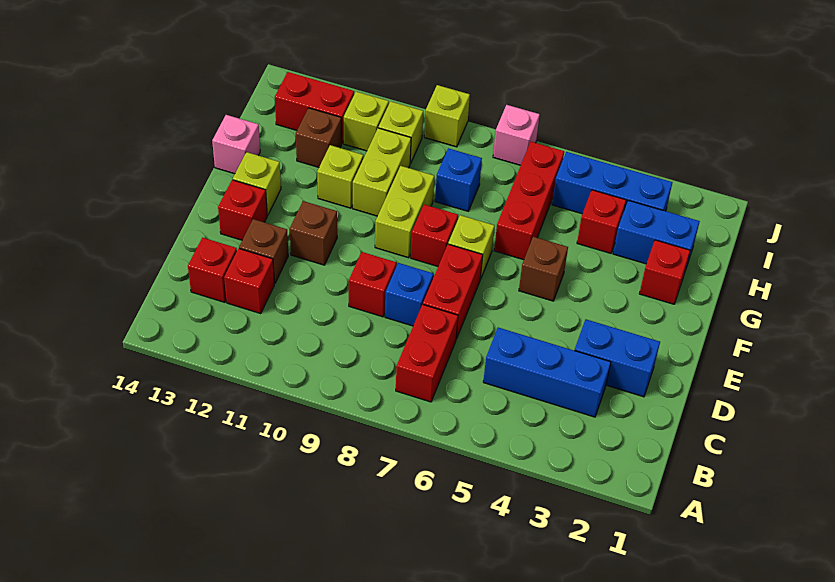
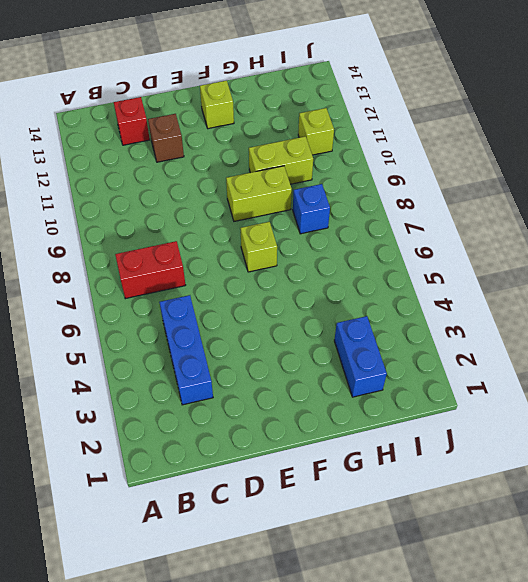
none -> red brick C12 level 1
none -> blue brick D2:D3 level 1
none -> red brick D7:E7 level 1
none -> blue brick D8 level 1

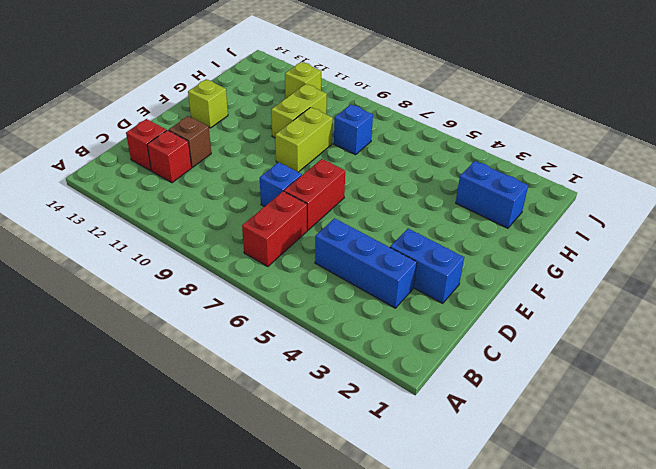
none -> red brick D9 level 1
none -> brown brick E11 level 1
none -> red brick E13 level 1
none -> brown brick F5 level 1

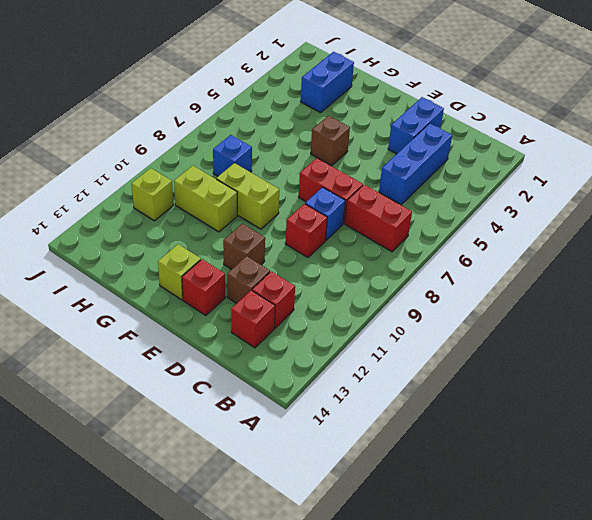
none -> lime brick F7 level 1
none -> red brick F8 level 1
none -> red brick G2 level 1
none -> red brick G6:I6 level 1

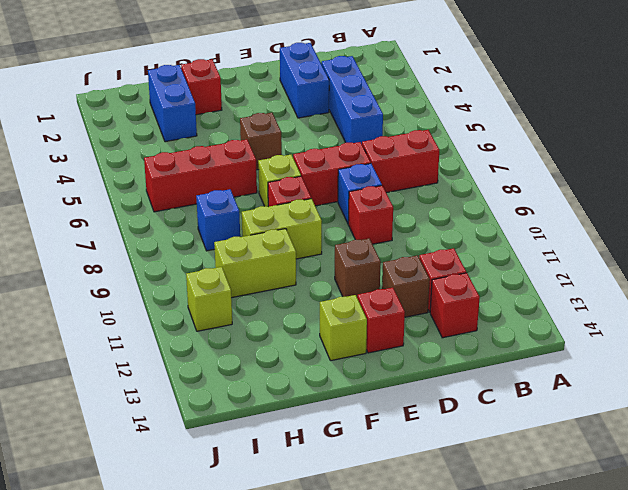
none -> lime brick G11 level 1
none -> pink brick G14 level 1
none -> red brick H4 level 1
none -> brown brick H12 level 1

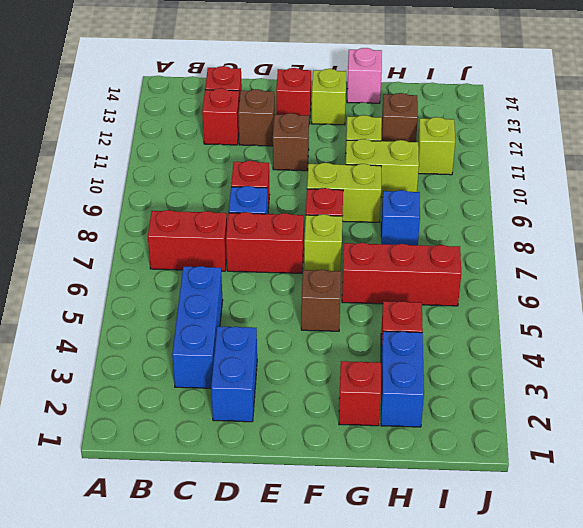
none -> blue brick I3:I5 level 1
none -> lime brick I10 level 1
none -> red brick I12:I13 level 1
none -> pink brick J7 level 1

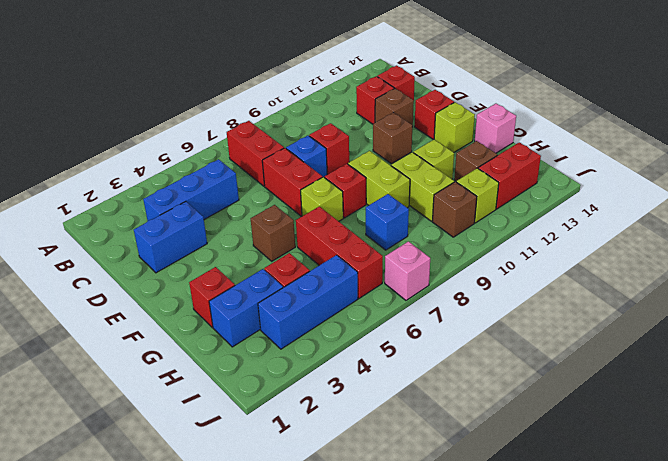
brown brick I10 level 1 -> lime brick I10 level 1
none -> lime brick J9 level 1

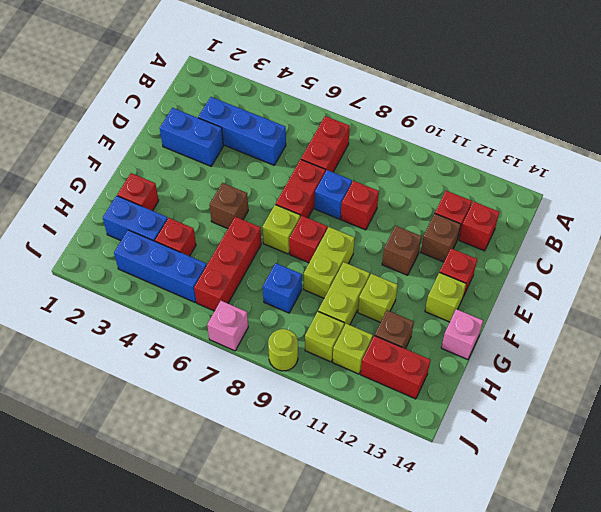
lime round brick J9 level 1 -> lime brick J9 level 1

